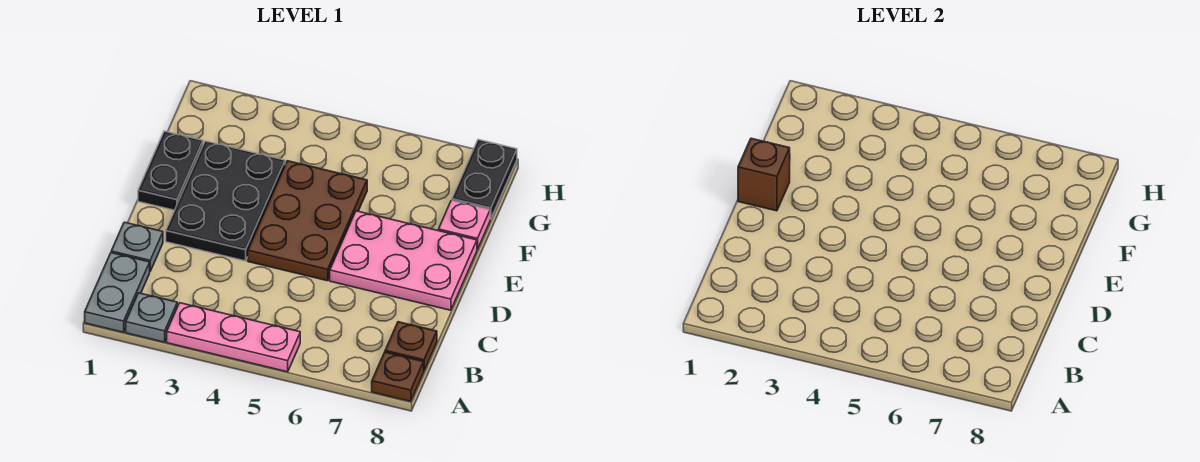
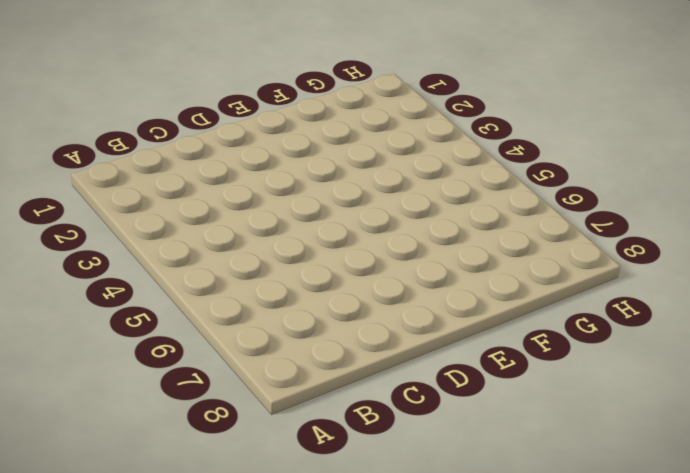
none -> grey plate A1:B1 level 1
none -> grey plate A2 level 1
none -> pink plate A3:A5 level 1

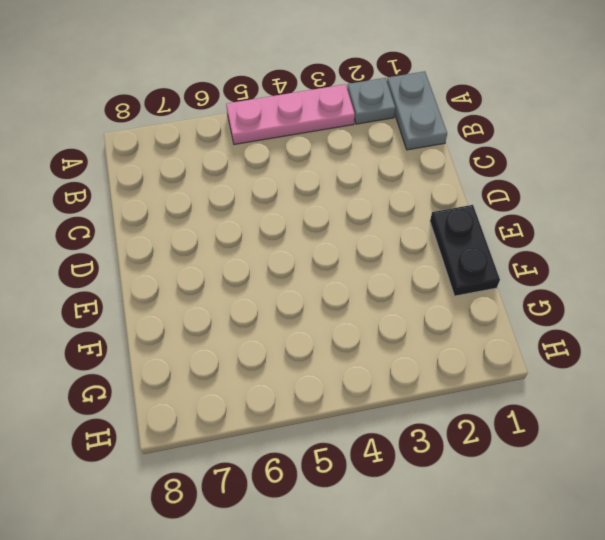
none -> brown plate A8 level 1
none -> brown plate B8 level 1
none -> grey plate C1 level 1

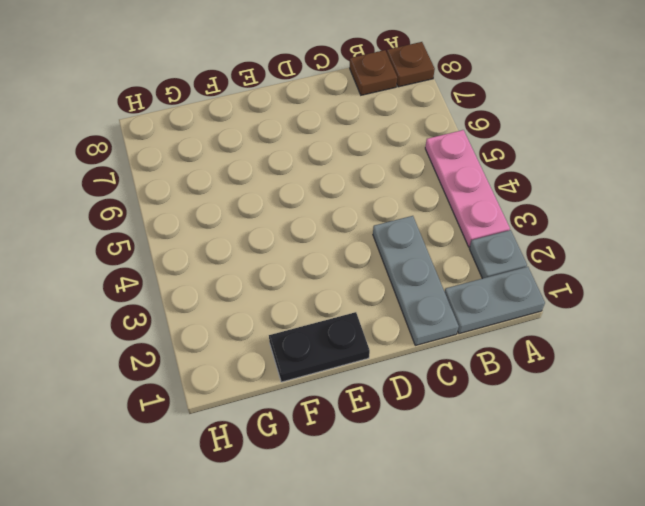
grey plate C1:C3 level 1 -> grey plate C1 level 1
none -> black plate D2:F3 level 1
none -> brown plate D4:F5 level 1
none -> pink plate D6:E8 level 1

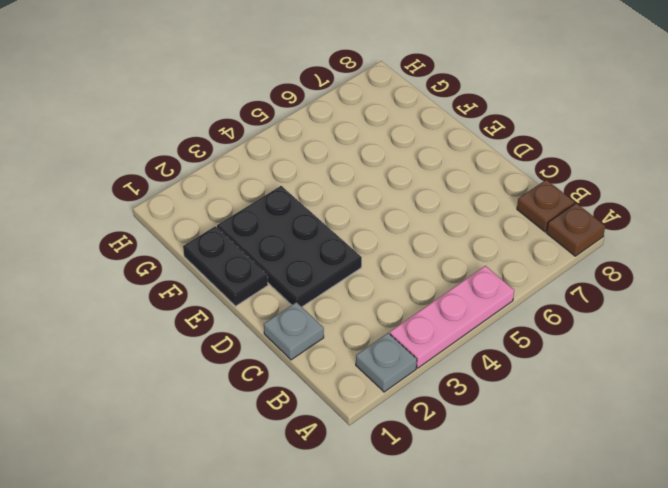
none -> grey plate A1:B1 level 1
none -> brown plate D4:F5 level 1
none -> pink plate D6:E8 level 1

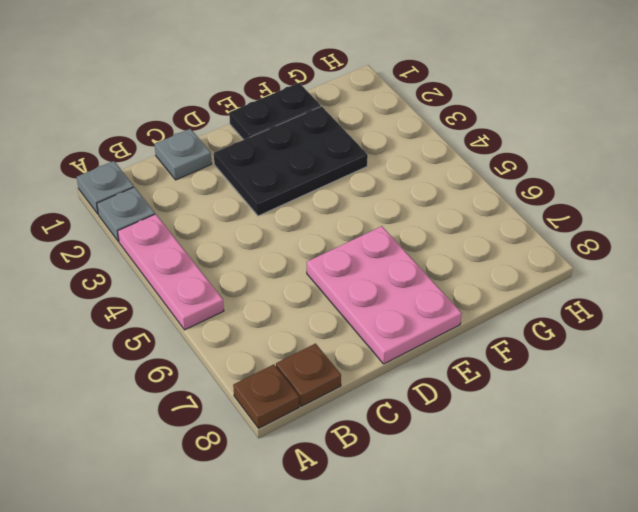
grey plate A1 level 1 -> grey plate A1:B1 level 1
none -> brown plate D4:F5 level 1
none -> pink plate F8 level 1
none -> black plate G8:H8 level 1

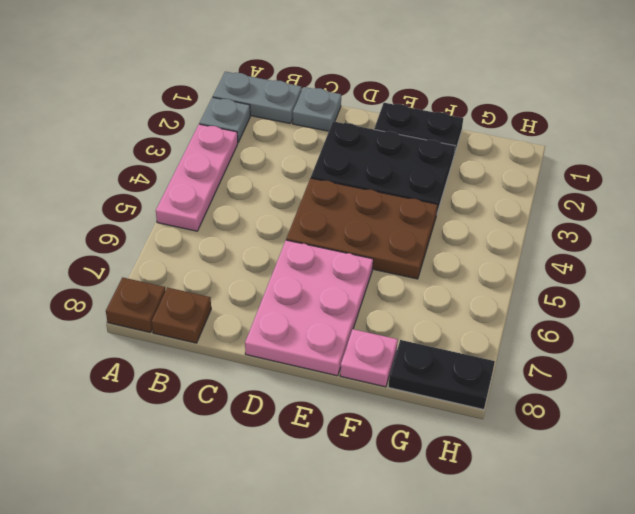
none -> brown brick E1 level 2

